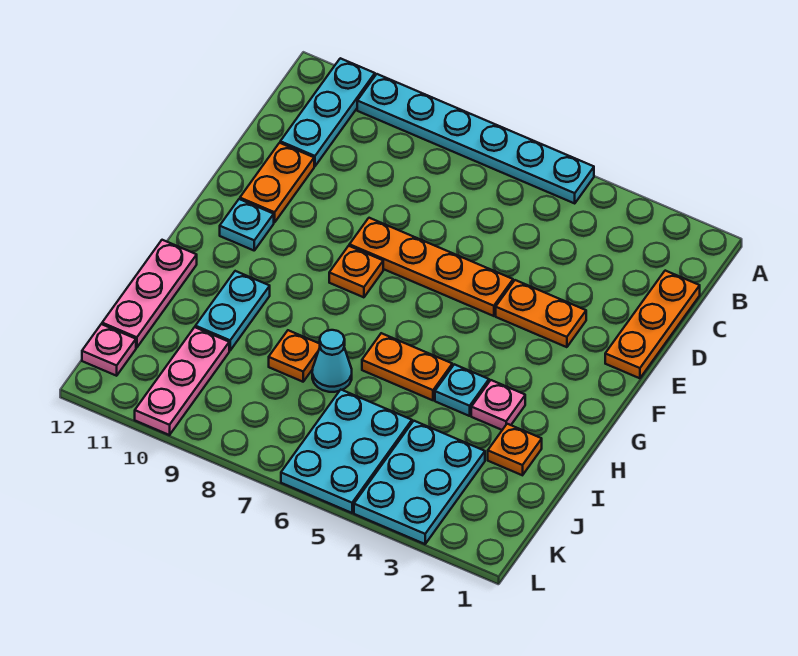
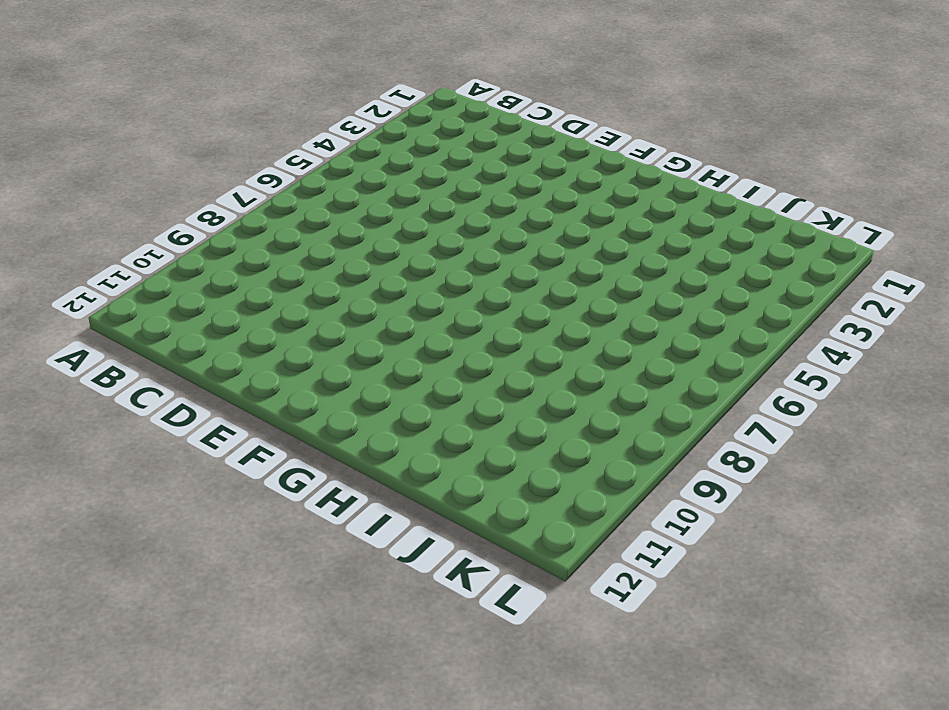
none -> cyan plate A5:A10 level 1
none -> cyan plate A11:C11 level 1
none -> orange plate C1:E1 level 1

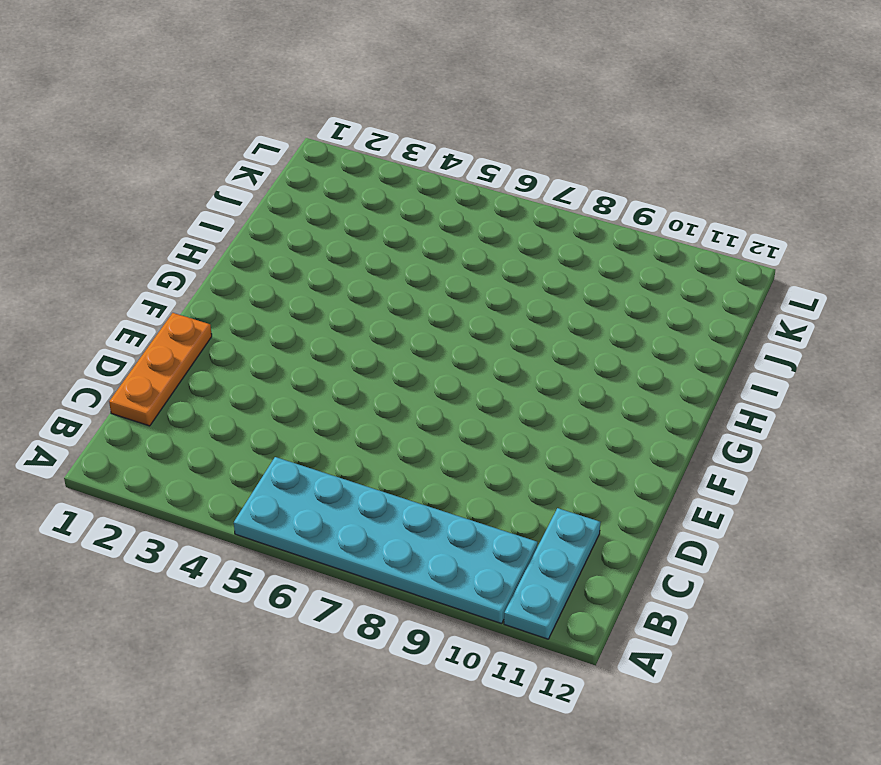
cyan plate A5:B10 level 1 -> cyan plate A5:A10 level 1
none -> orange plate D11:E11 level 1
none -> orange plate E3:E4 level 1
none -> orange plate E5:E8 level 1

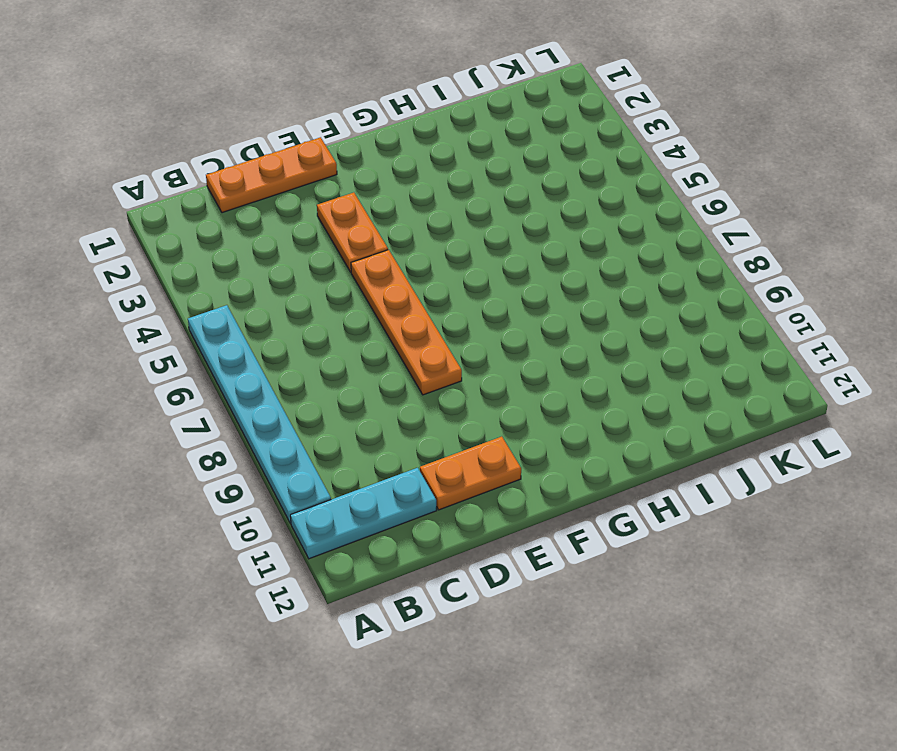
none -> orange plate F8 level 1
none -> cyan plate F11 level 1
none -> pink plate H3 level 1

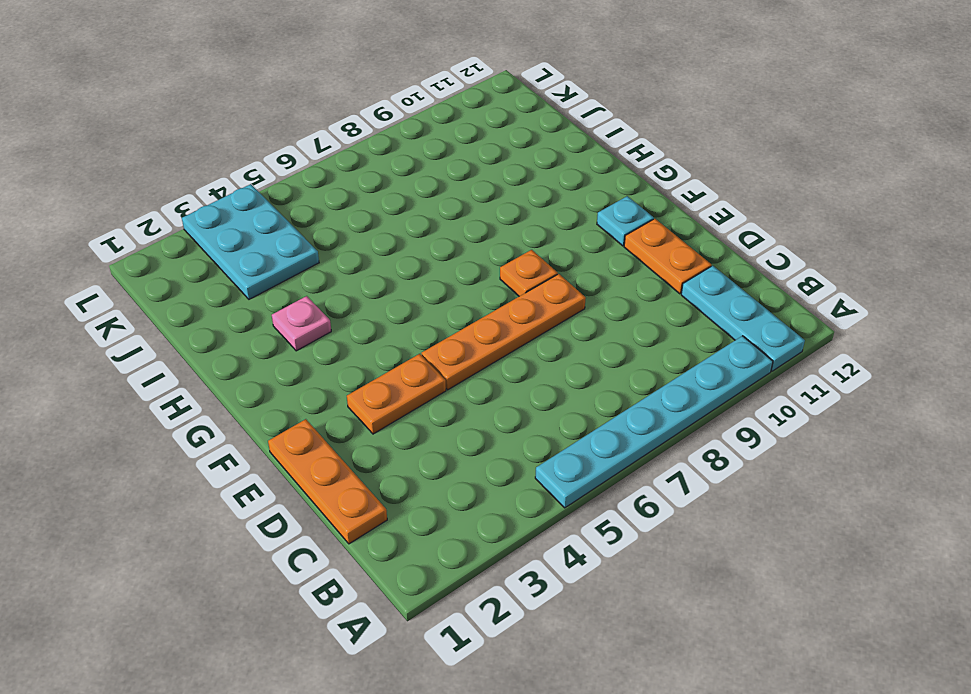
none -> cyan plate H4 level 1
none -> orange plate H5:H6 level 1
none -> cyan plate H10:I10 level 1

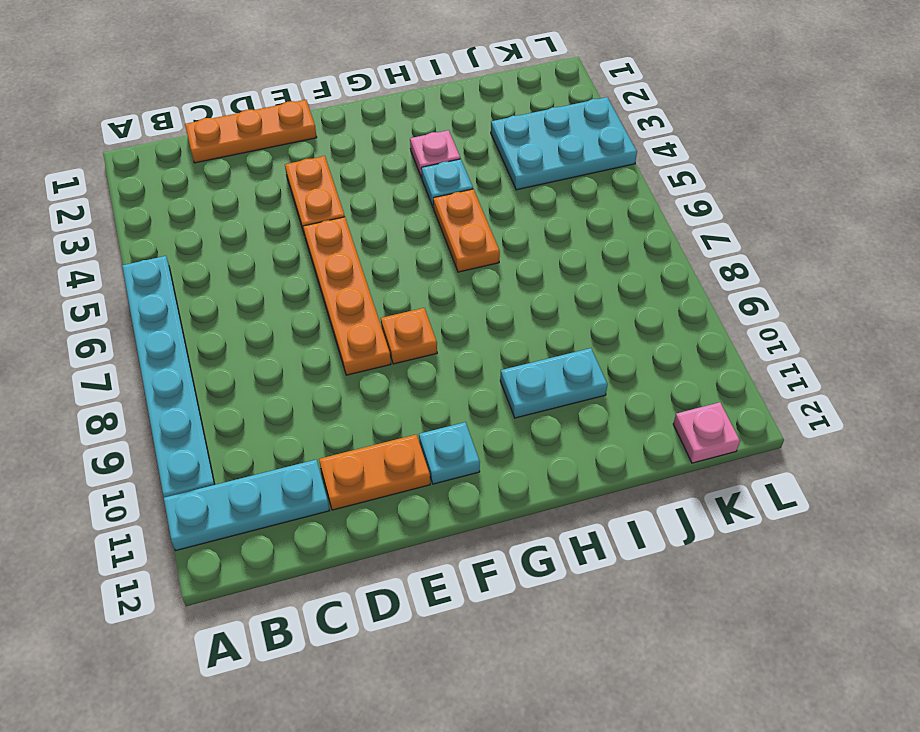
none -> pink plate H12:J12 level 1
none -> orange plate I2 level 1
none -> cyan cone I7 level 1

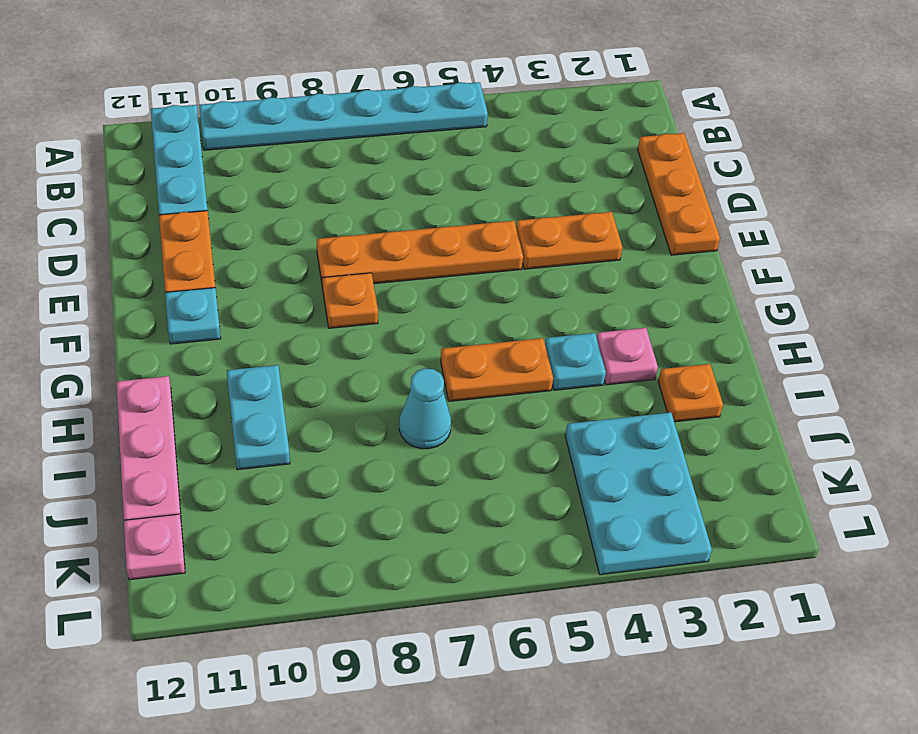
none -> orange plate I8 level 1
none -> cyan plate J5:L6 level 1
none -> pink plate J10:L10 level 1

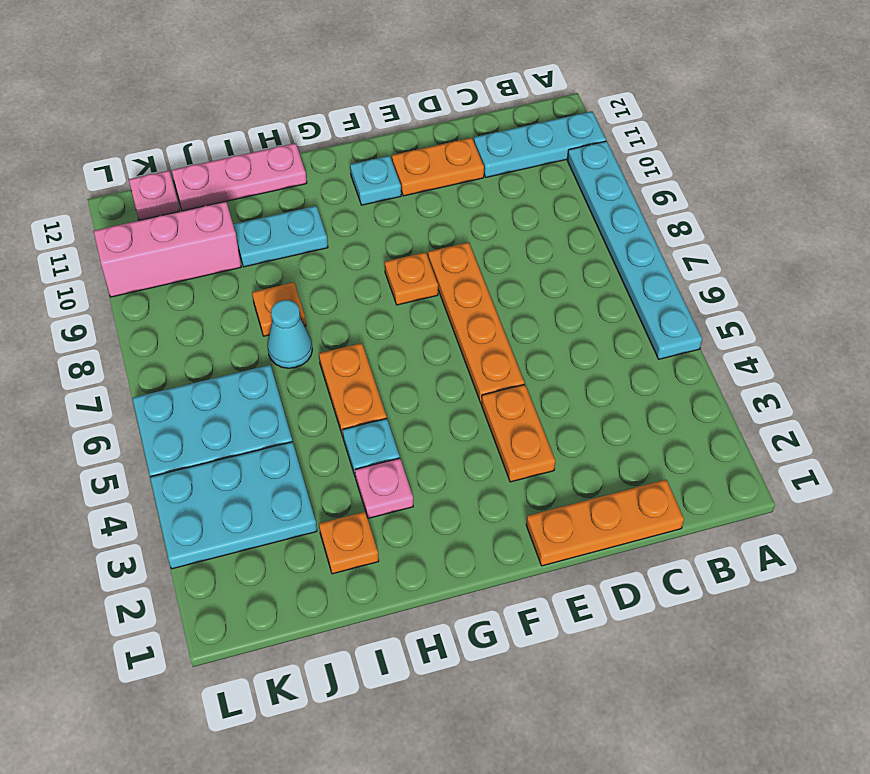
pink brick J10:L10 level 1 -> pink plate J10:L10 level 1

